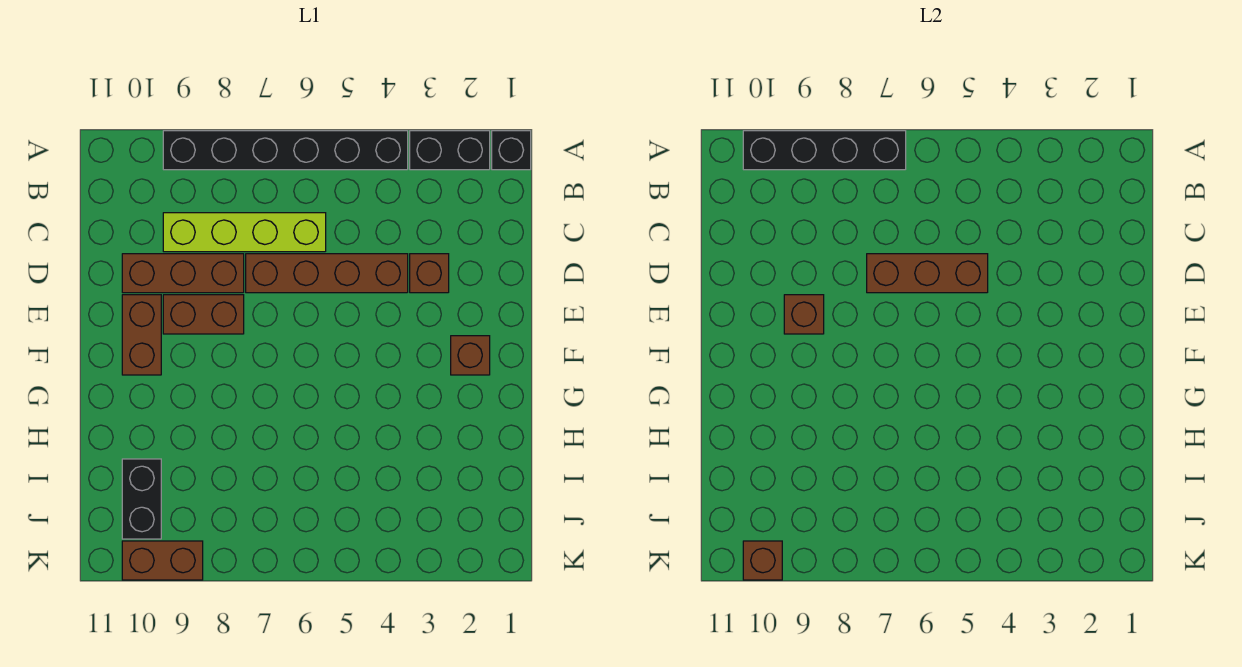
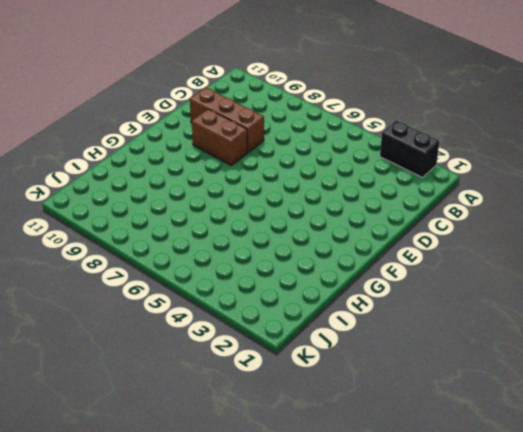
none -> black brick A1 level 1
none -> black brick A4:A9 level 1
none -> lime brick C6:C9 level 1

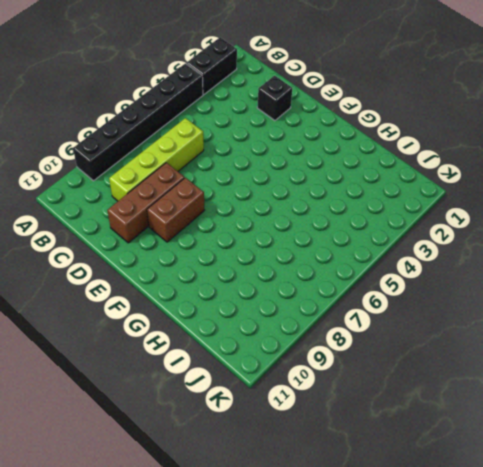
black brick D2 level 1 -> black brick A1 level 1
none -> brown brick D3 level 1
none -> brown brick D4:D7 level 1
none -> brown brick E10:F10 level 1

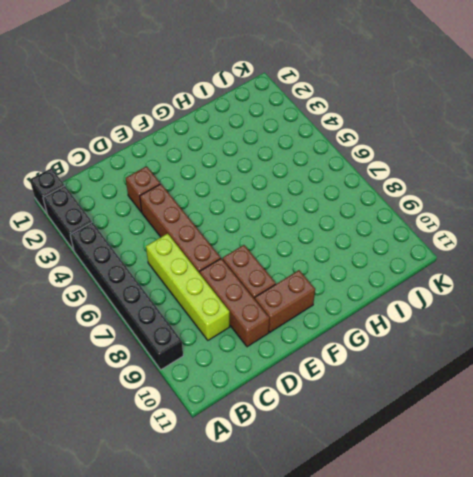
none -> brown brick F2 level 1
none -> black brick I10:J10 level 1
none -> brown brick K9:K10 level 1

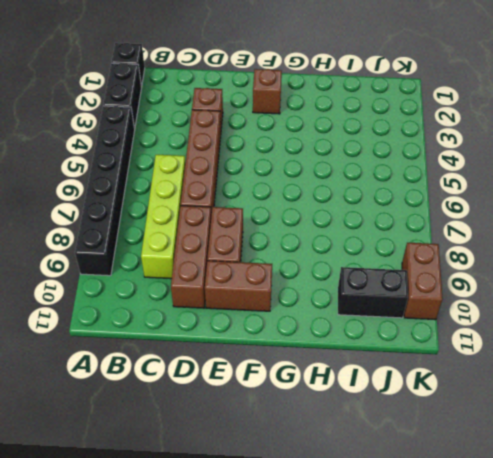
none -> black brick A7:A10 level 2
none -> brown brick D5:D7 level 2
none -> brown brick E9 level 2

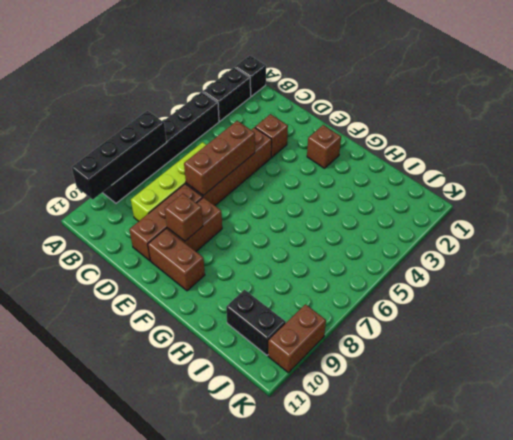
none -> brown brick K10 level 2

